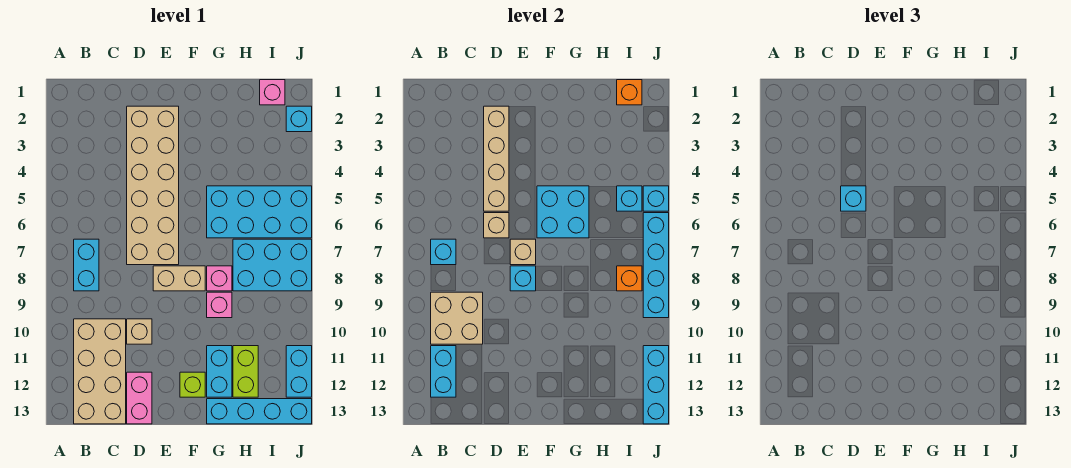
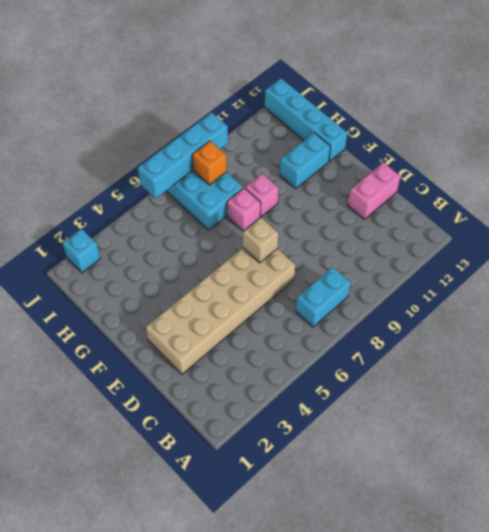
none -> tan brick B10:C13 level 1
none -> tan brick D10 level 1
none -> tan brick E8:F8 level 1
none -> lime brick F12 level 1

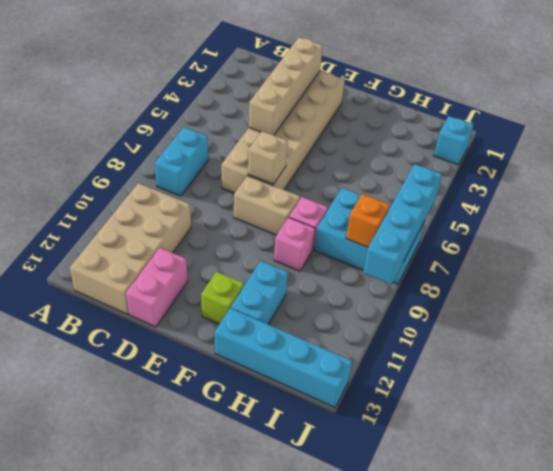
none -> tan brick D10 level 1
none -> cyan brick G5:J6 level 1
none -> lime brick H11:H12 level 1
none -> pink brick I1 level 1

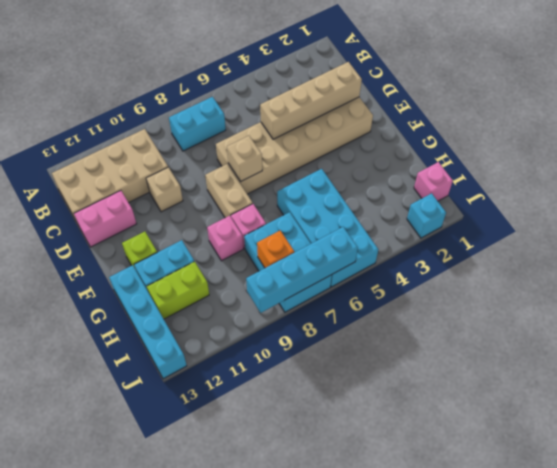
none -> cyan brick J11:J12 level 1
none -> cyan brick B7 level 2
none -> tan brick B9:C10 level 2
none -> cyan brick B11:B12 level 2

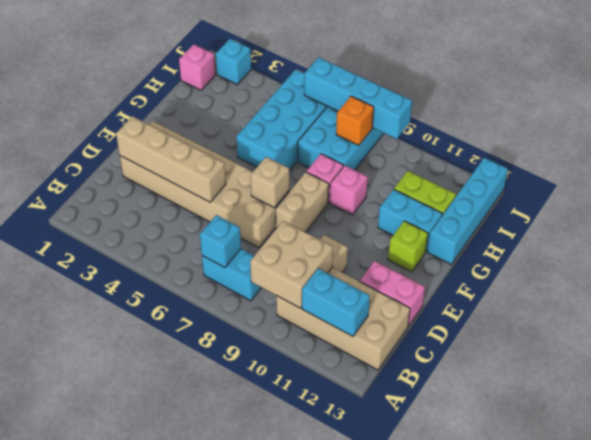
none -> cyan brick J11:J12 level 1
none -> tan brick D6 level 2
none -> cyan brick E8 level 2
none -> cyan brick F5:G6 level 2

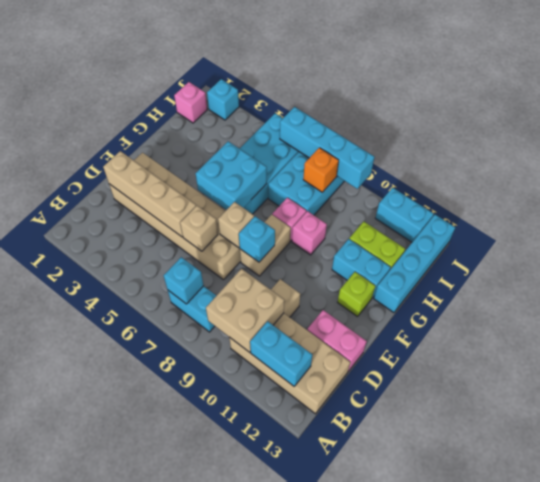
none -> orange brick I1 level 2
none -> cyan brick I5 level 2
none -> cyan brick J5 level 2
none -> cyan brick J11:J13 level 2

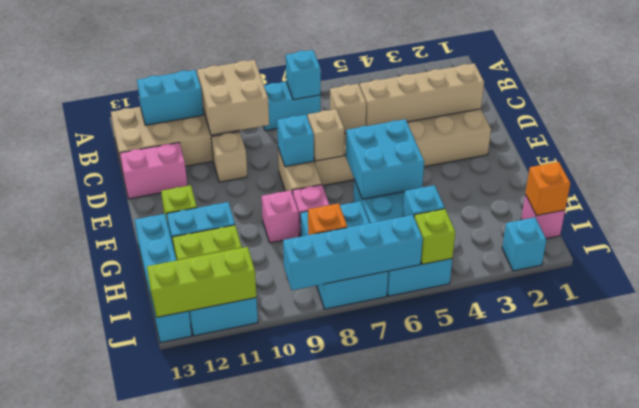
lime brick J5 level 2 -> cyan brick J5 level 2
lime brick J11:J13 level 2 -> cyan brick J11:J13 level 2
none -> cyan brick D5 level 3

